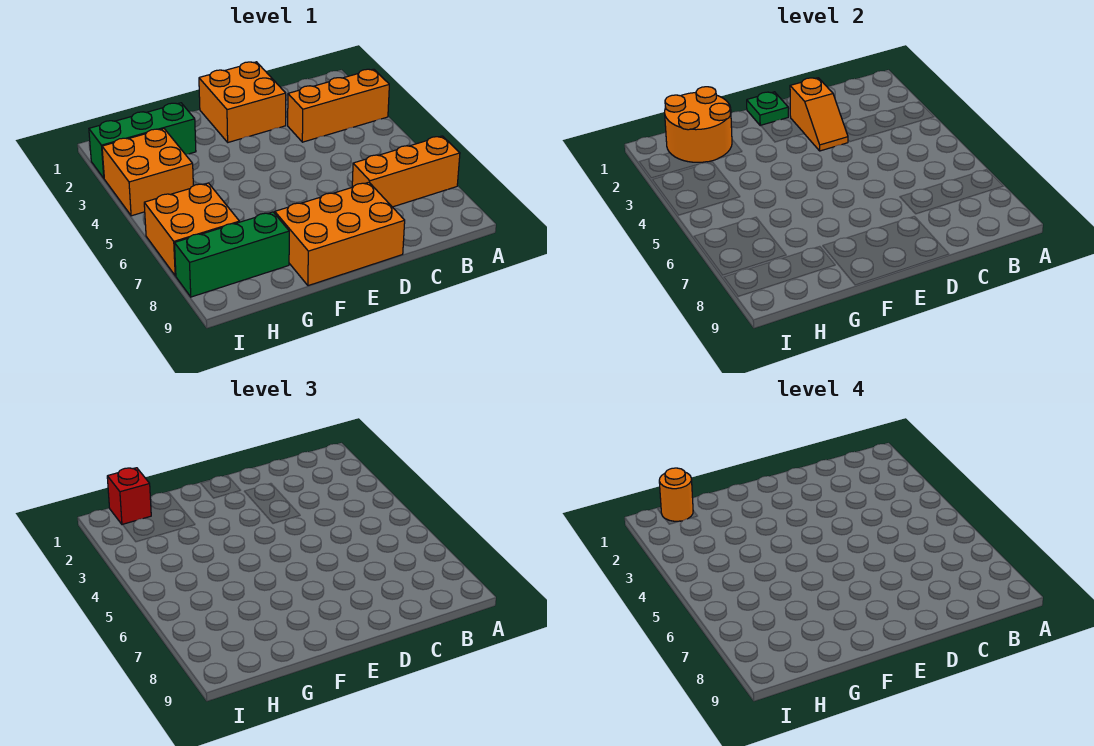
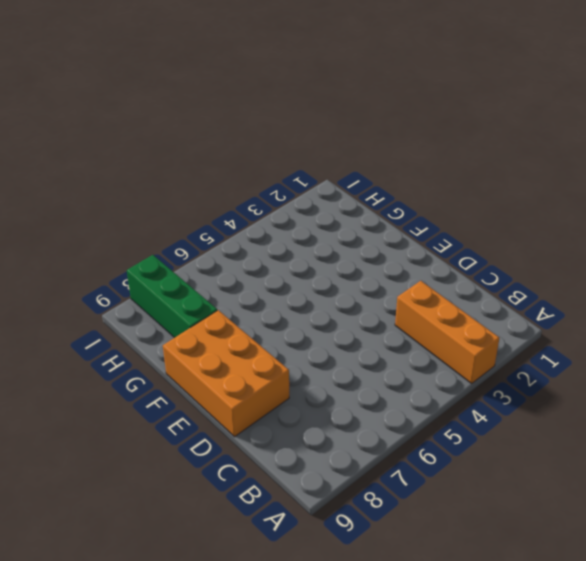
none -> orange brick A7:C7 level 1
none -> orange brick D1:E2 level 1
none -> green brick G2:I2 level 1

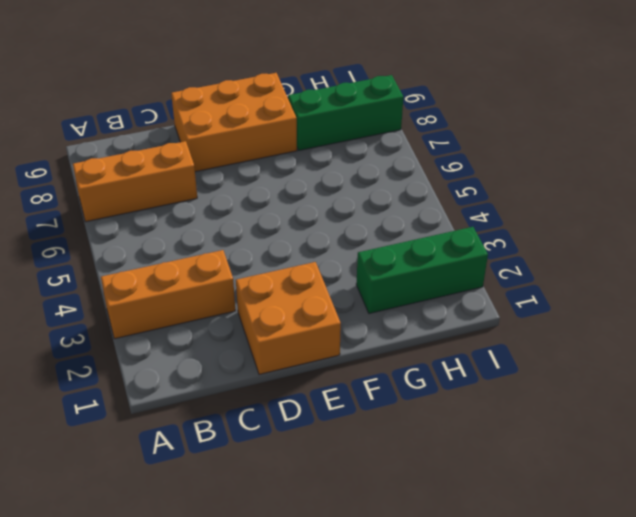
none -> orange brick H3:I4 level 1
none -> orange brick H6:I7 level 1
none -> orange slope D2:D3 level 2 top 2

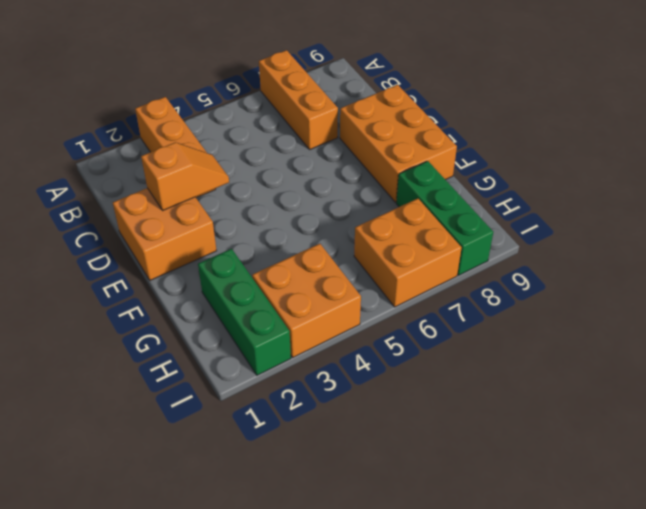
none -> green plate E1 level 2
none -> orange round brick G1:H2 level 2
none -> red brick H1 level 3

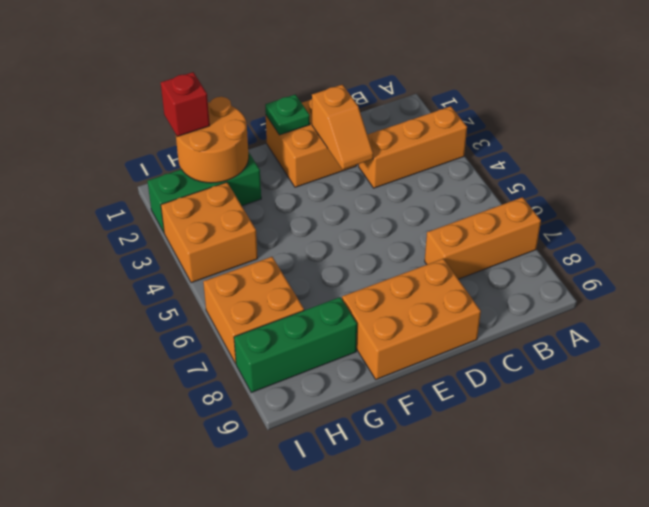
none -> orange round brick H1 level 4

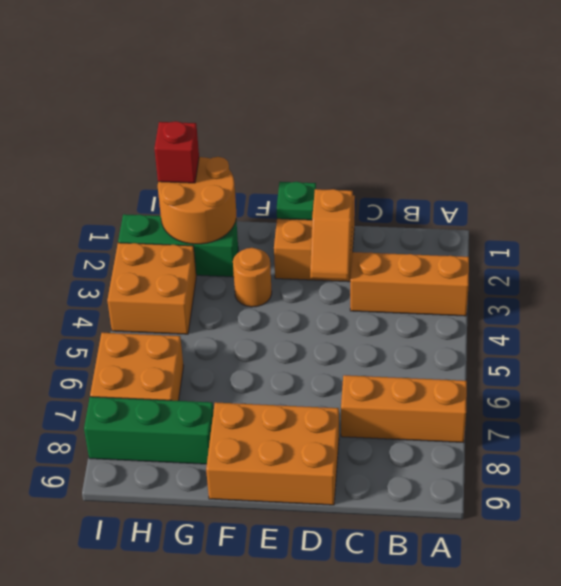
orange round brick F3 level 1 -> orange round brick H1 level 4

